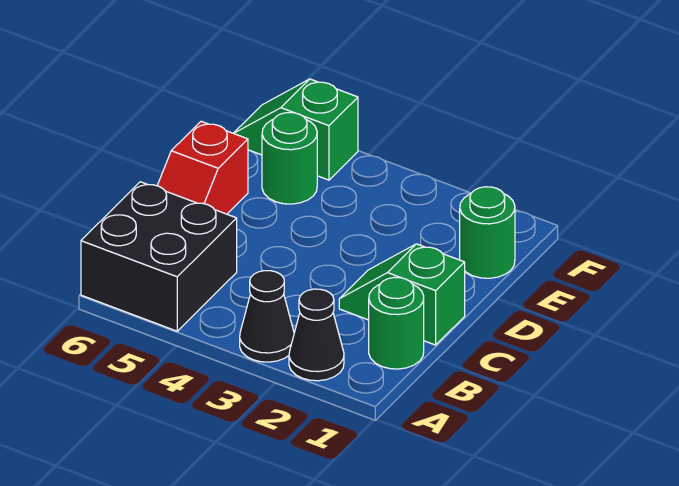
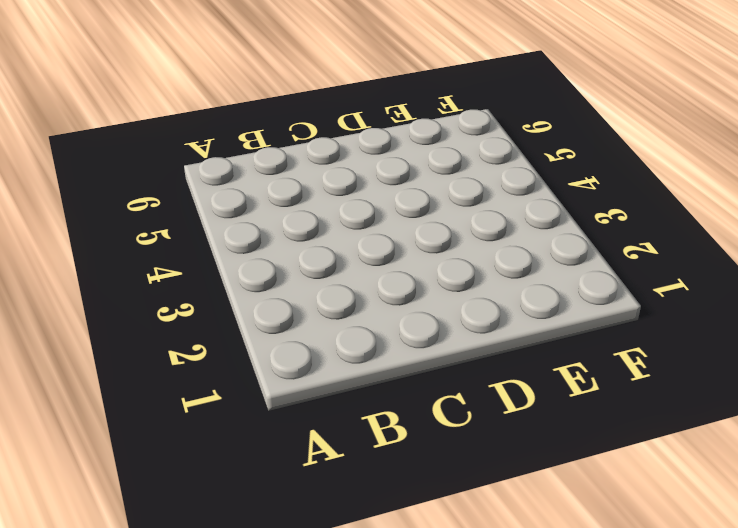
none -> black cone A2 level 1
none -> black cone A3 level 1

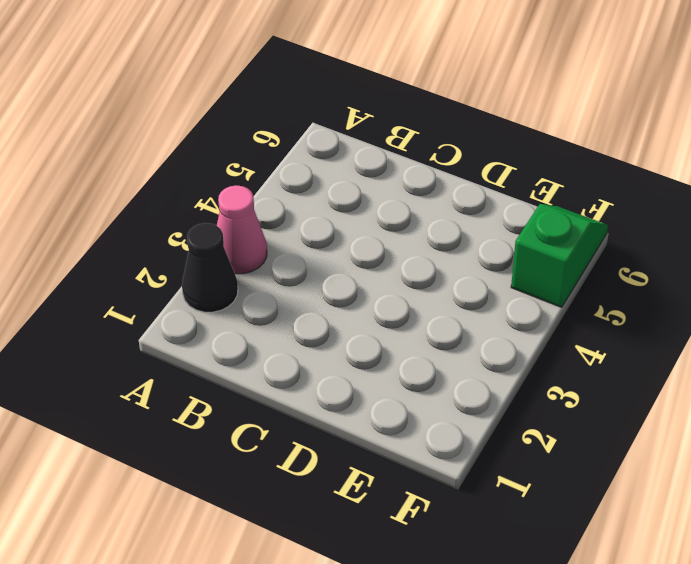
pink cone A3 level 1 -> black cone A3 level 1
none -> black brick A5:B6 level 1
none -> green round brick B1 level 1

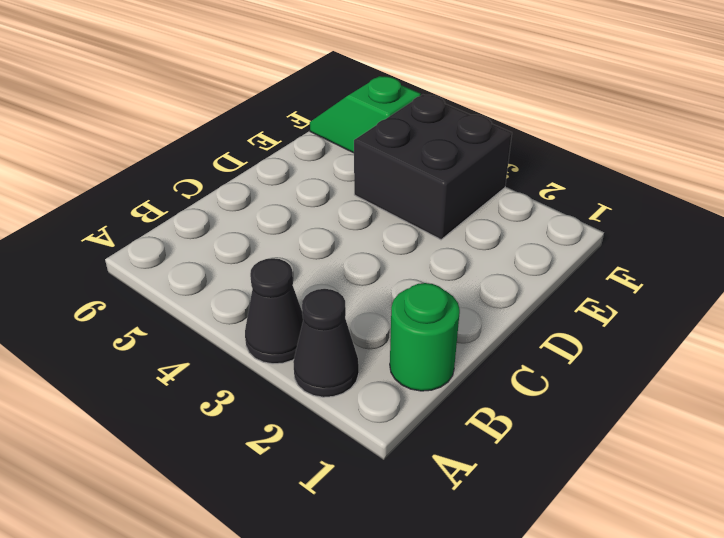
black brick E3:F4 level 1 -> black brick A5:B6 level 1
none -> green slope C1:C2 level 1 top 1
none -> red slope C6:D6 level 1 top D

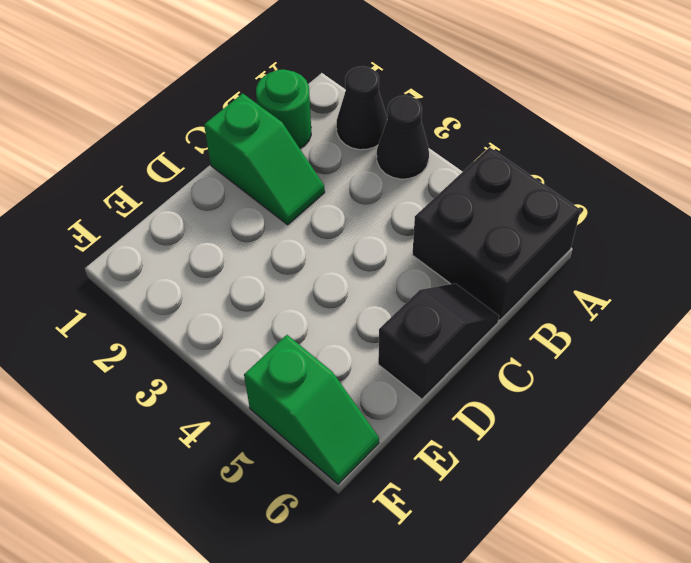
black slope C6:D6 level 1 top D -> red slope C6:D6 level 1 top D
none -> green round brick E1 level 1
none -> green round brick E5 level 1

